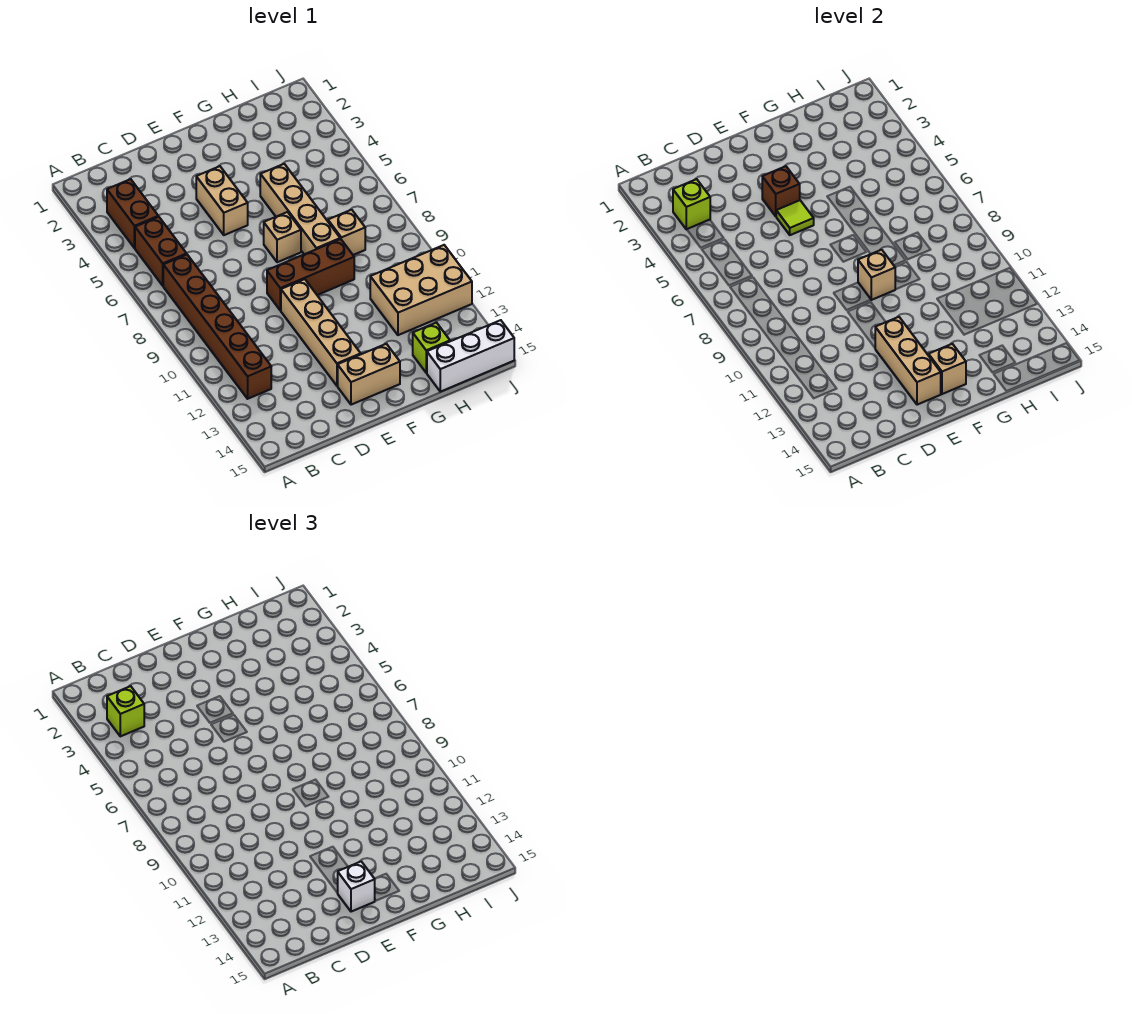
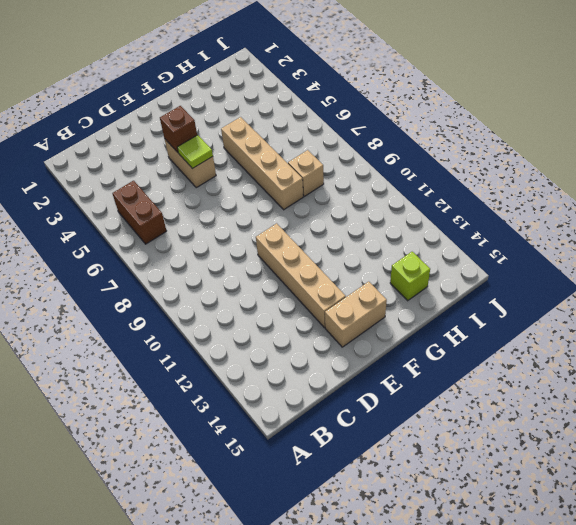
none -> brown brick B3:B4 level 1
none -> brown brick B7:B12 level 1
none -> brown brick E9:G9 level 1

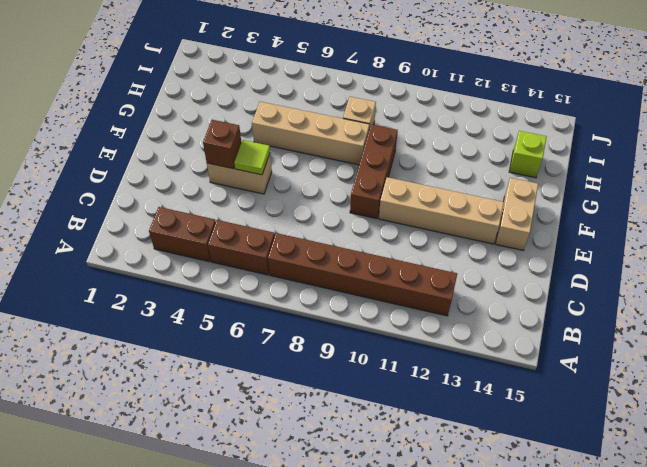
none -> tan brick F7 level 1
none -> tan brick H11:J12 level 1
none -> white brick H15:J15 level 1

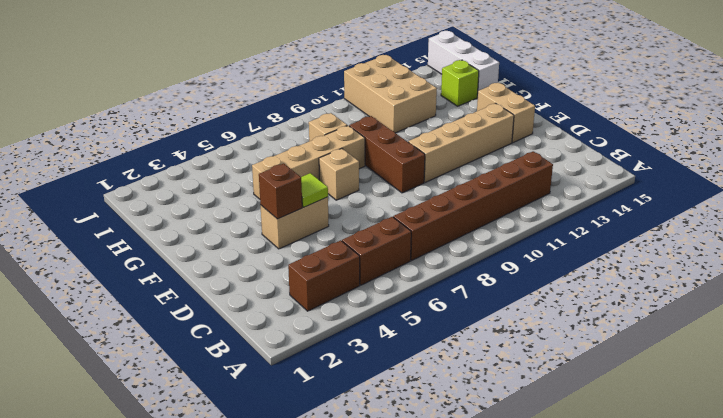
none -> lime brick B3 level 2
none -> tan brick E12:E14 level 2
none -> tan brick F9 level 2

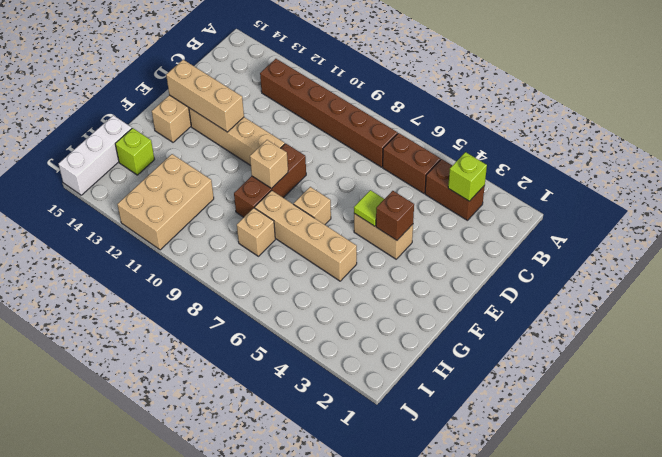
none -> tan brick F14 level 2
none -> lime brick B3 level 3
none -> white brick E14 level 3

